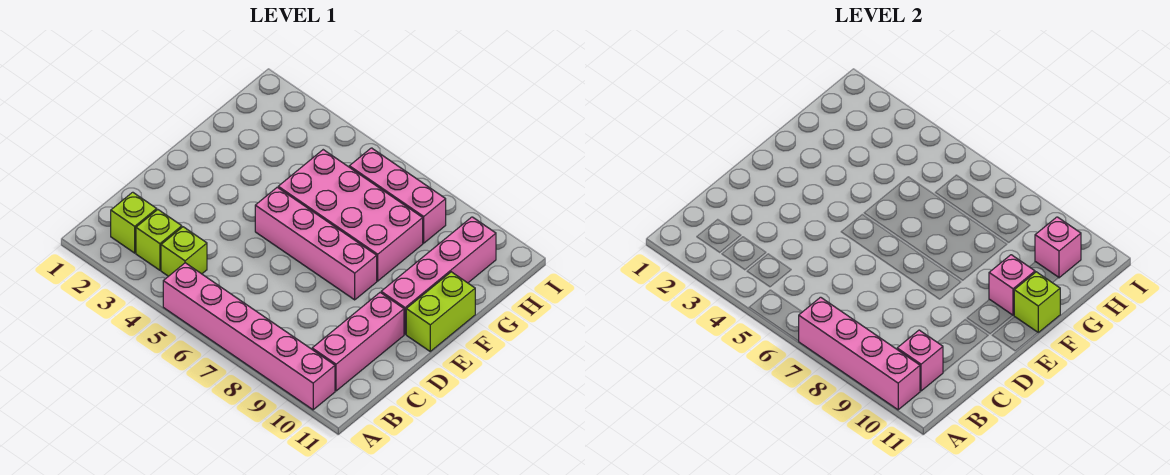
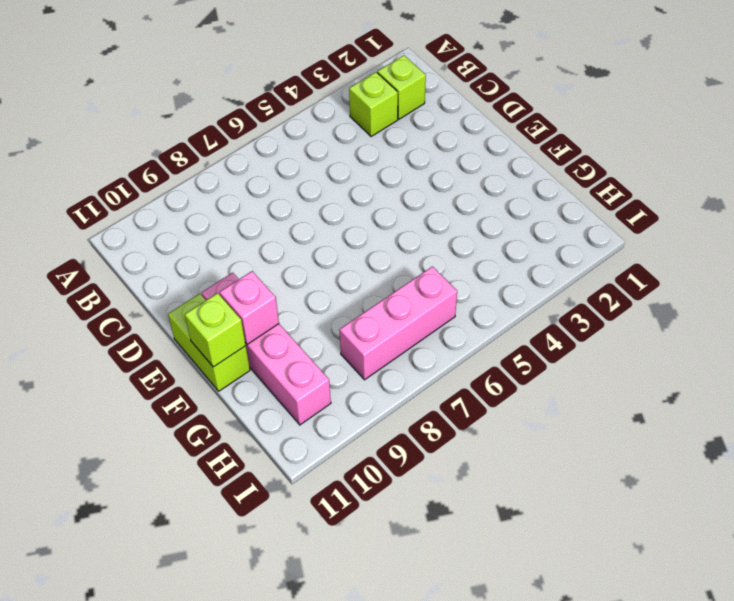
none -> pink brick A5:A10 level 1
none -> lime brick B4 level 1
none -> pink brick B10:D10 level 1

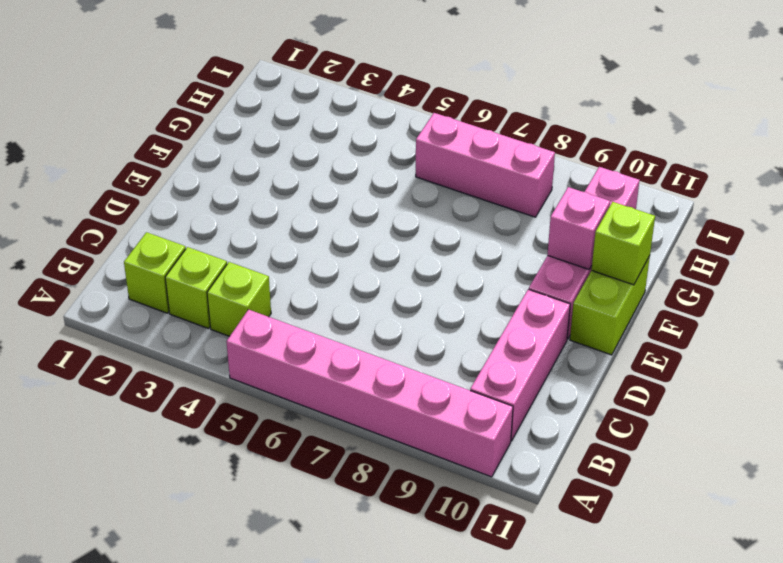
none -> pink brick E5:E8 level 1
none -> pink brick F5:G8 level 1
none -> pink brick A7:A10 level 2

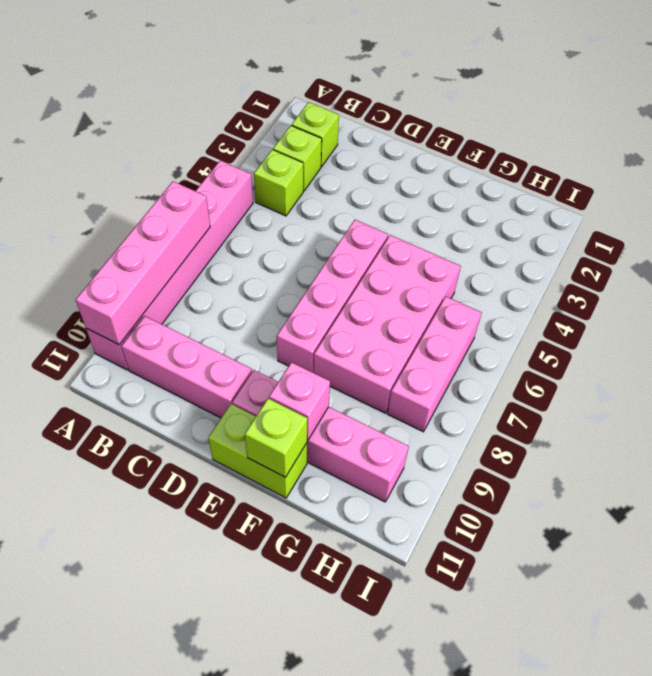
none -> pink brick B10 level 2
none -> pink brick H10 level 2

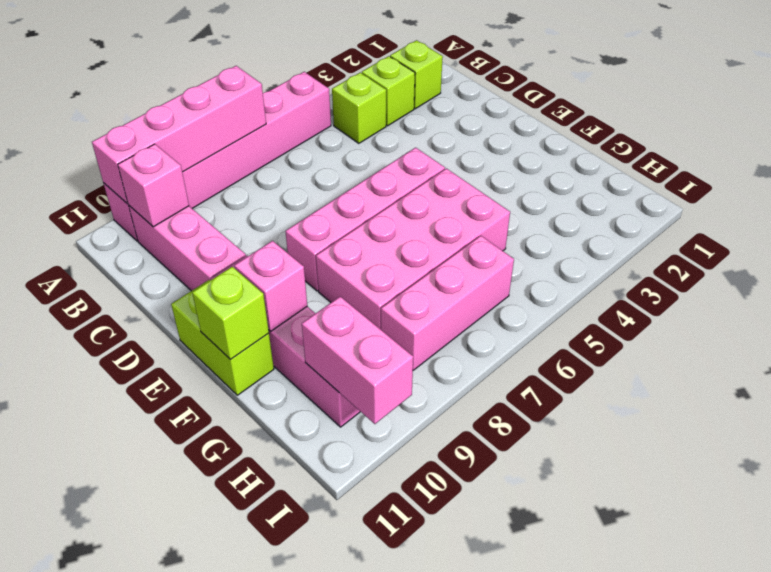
pink brick H10:I10 level 2 -> pink brick H10 level 2

